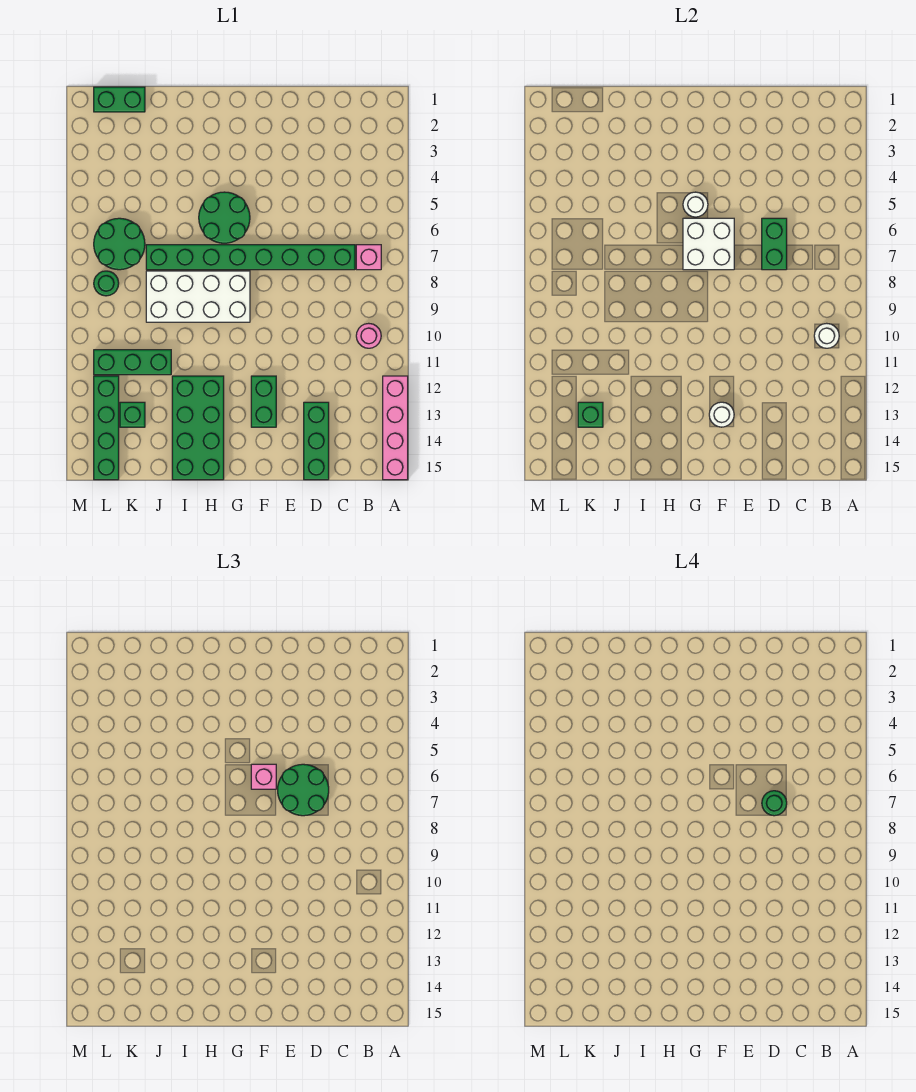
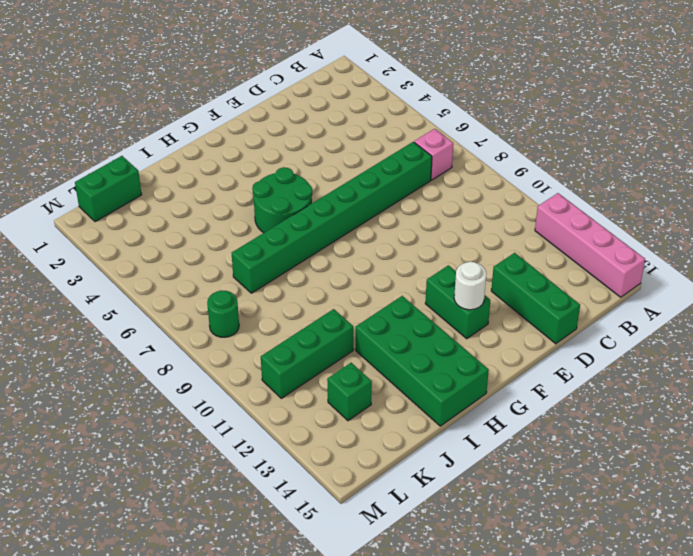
none -> pink round brick B10 level 1
none -> white brick G8:J9 level 1
none -> green round brick K6:L7 level 1

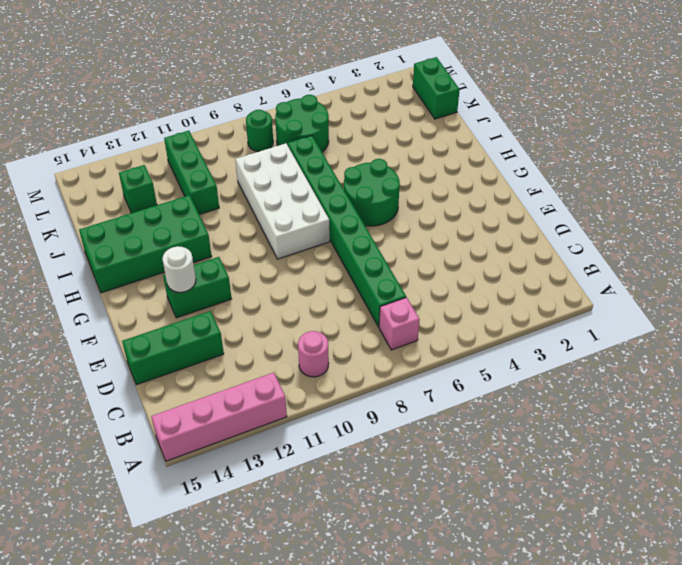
none -> green brick L12:L15 level 1
none -> white round brick B10 level 2
none -> green brick D6:D7 level 2

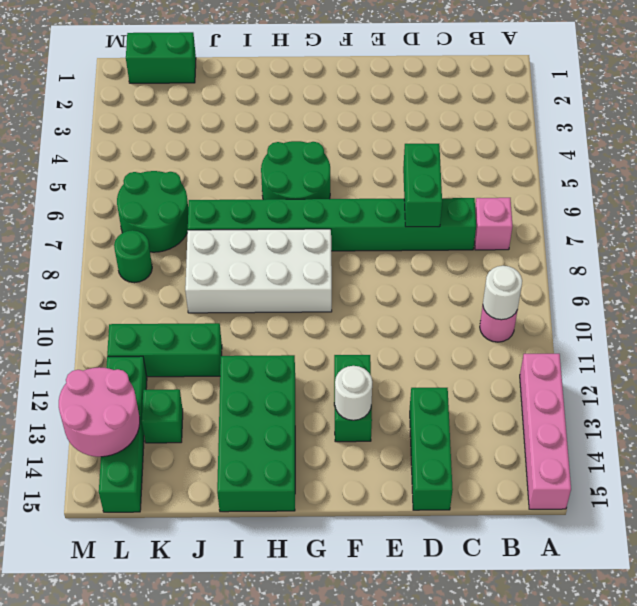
pink round brick L13:M14 level 2 -> none
none -> white brick F6:G7 level 2
none -> white round brick G5 level 2
none -> green brick K13 level 2

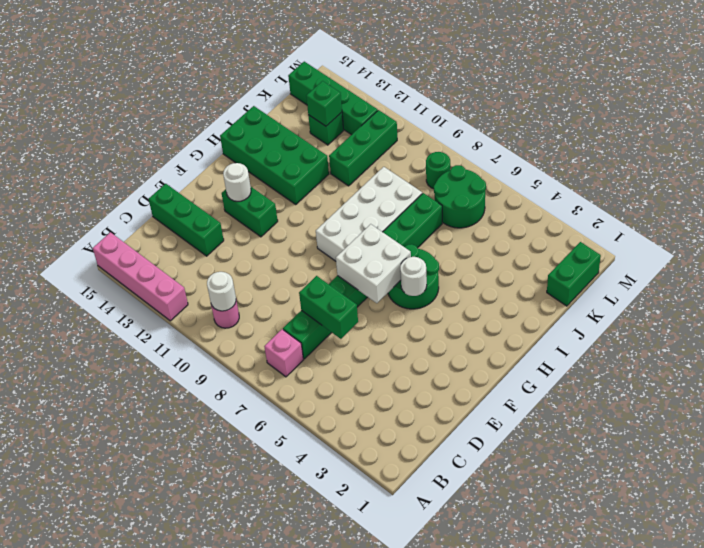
none -> green round brick D6:E7 level 3
none -> pink brick F6 level 3
none -> green round brick D7 level 4

